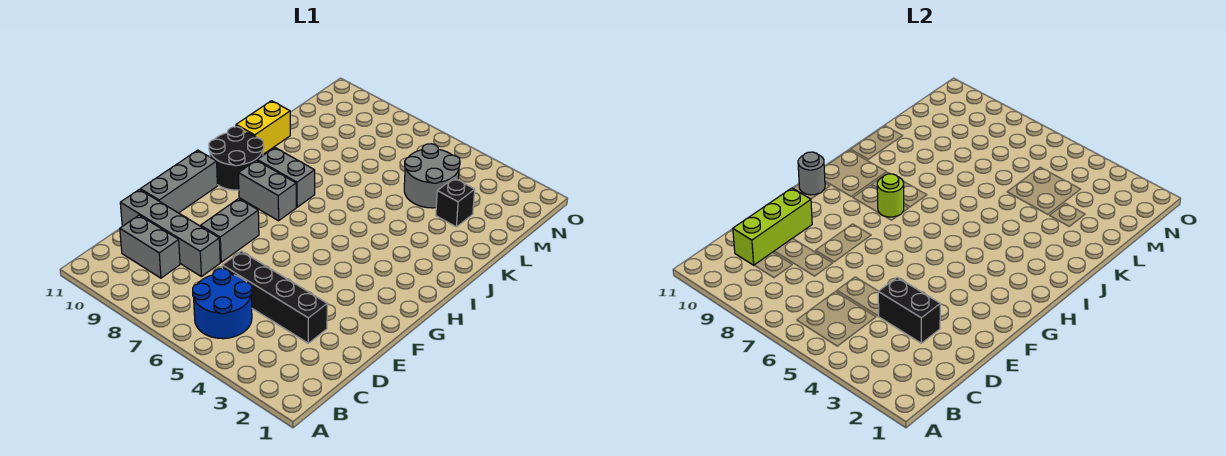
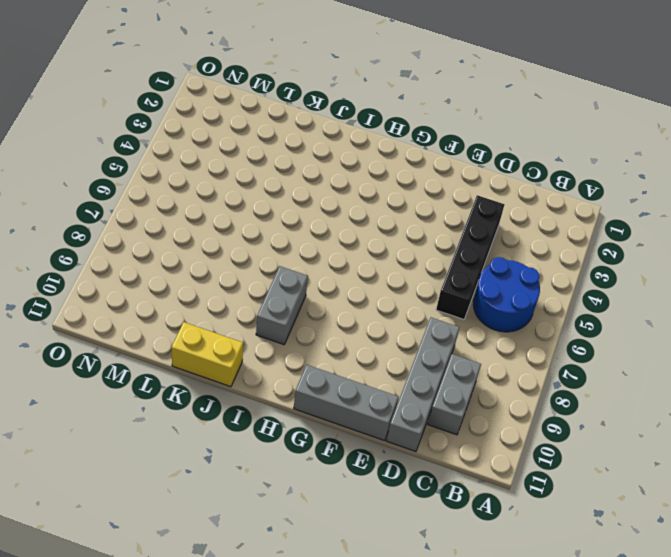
none -> grey brick E8:F8 level 1
none -> grey brick H8:H9 level 1
none -> black round brick H10:I11 level 1

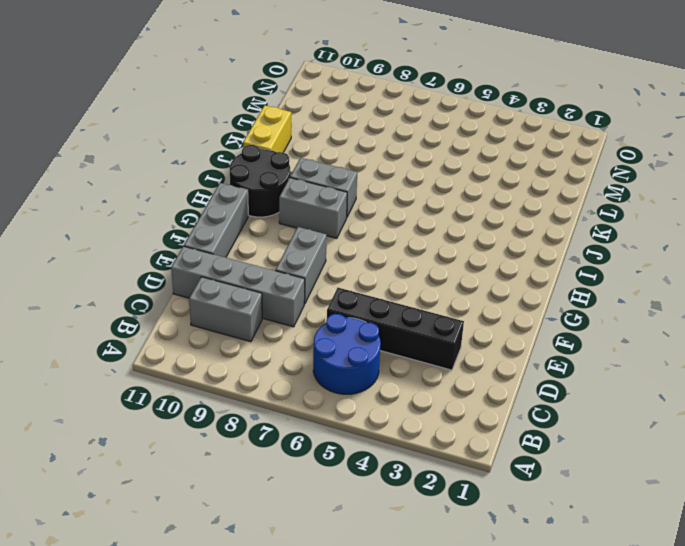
none -> black brick L3 level 1
none -> grey round brick L4:M5 level 1
none -> lime brick C10:E10 level 2

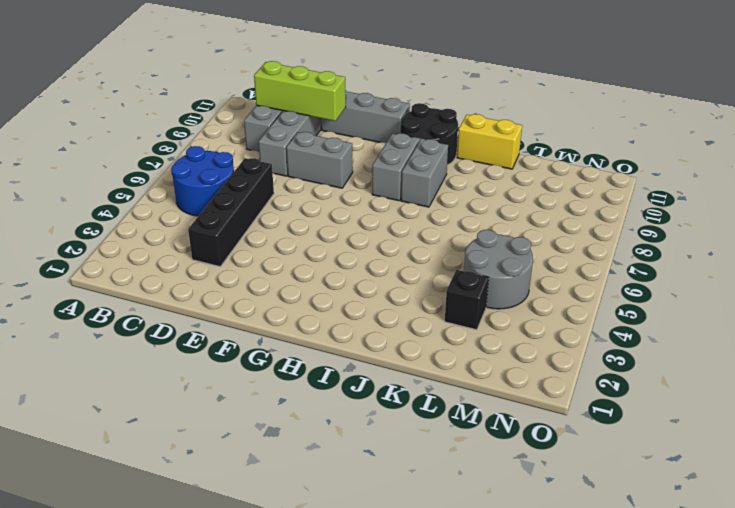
none -> black brick D3:D4 level 2
none -> grey round brick G11 level 2
none -> lime round brick H8 level 2

